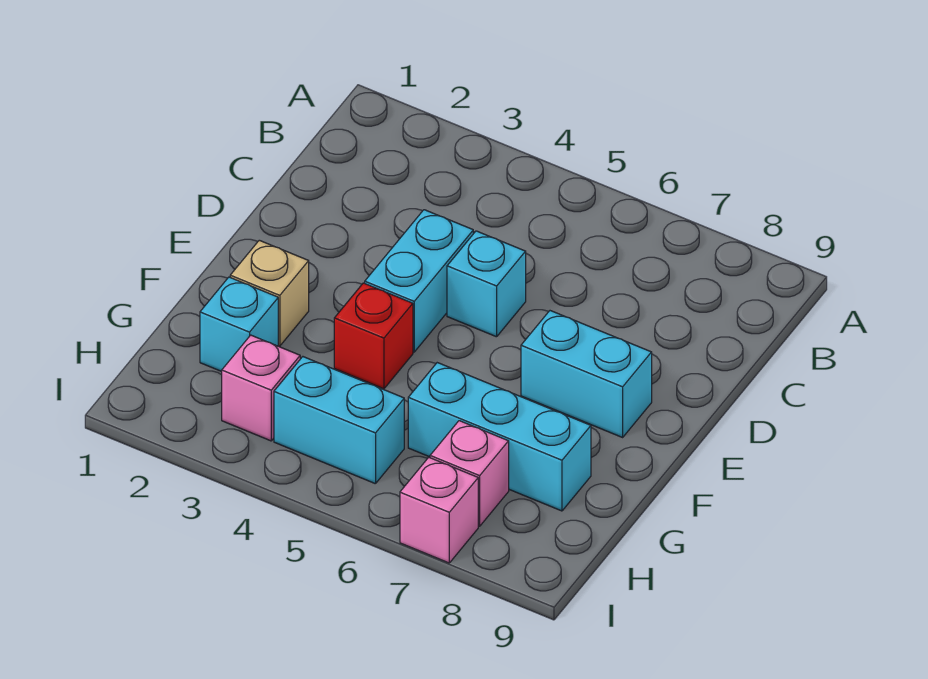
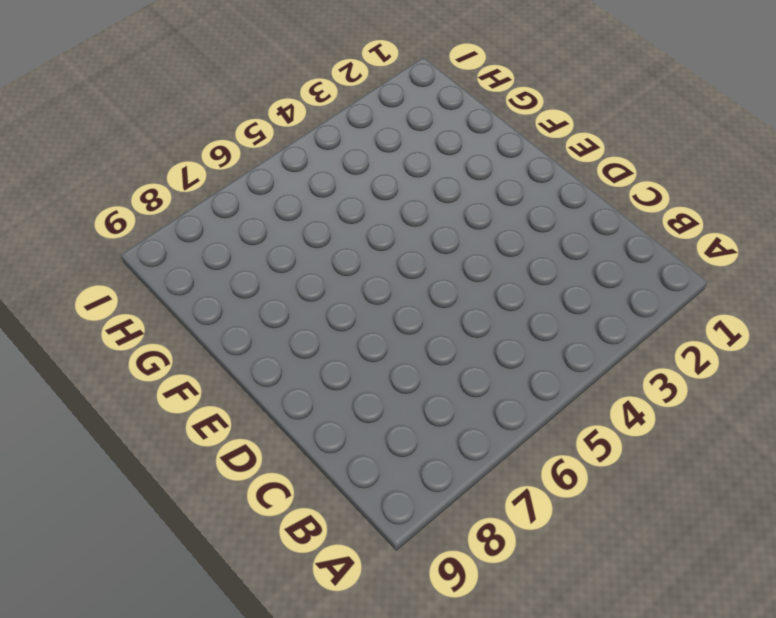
none -> cyan brick D4:E4 level 1
none -> cyan brick D5 level 1

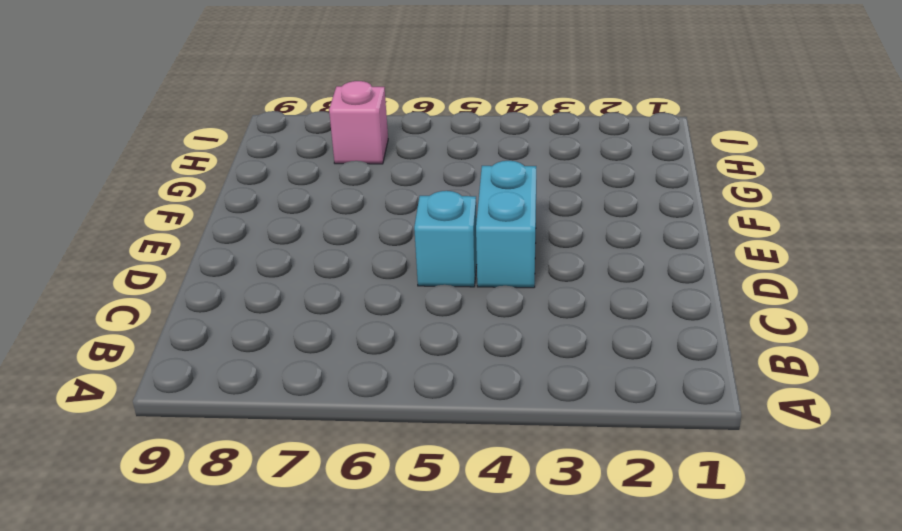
none -> cyan brick E7:E8 level 1
none -> tan brick F2 level 1

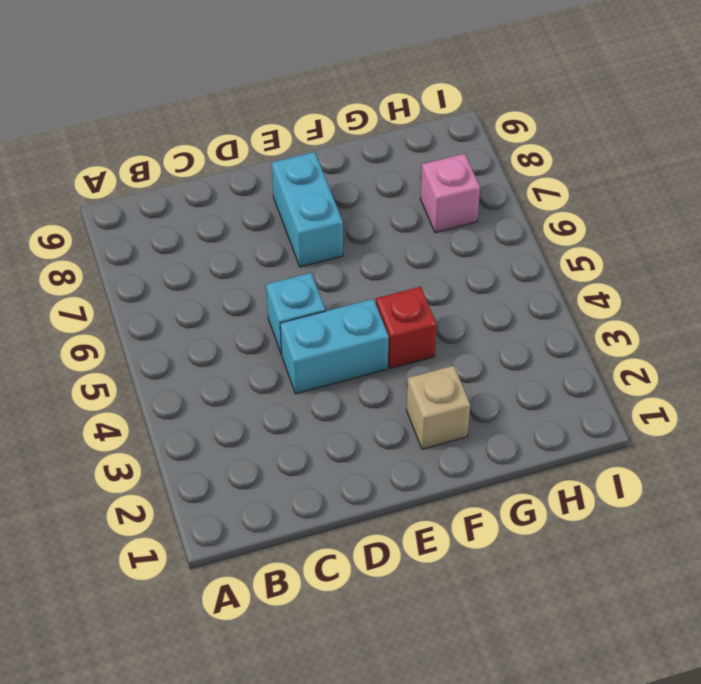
none -> cyan brick G2 level 1
none -> cyan brick G6:G8 level 1

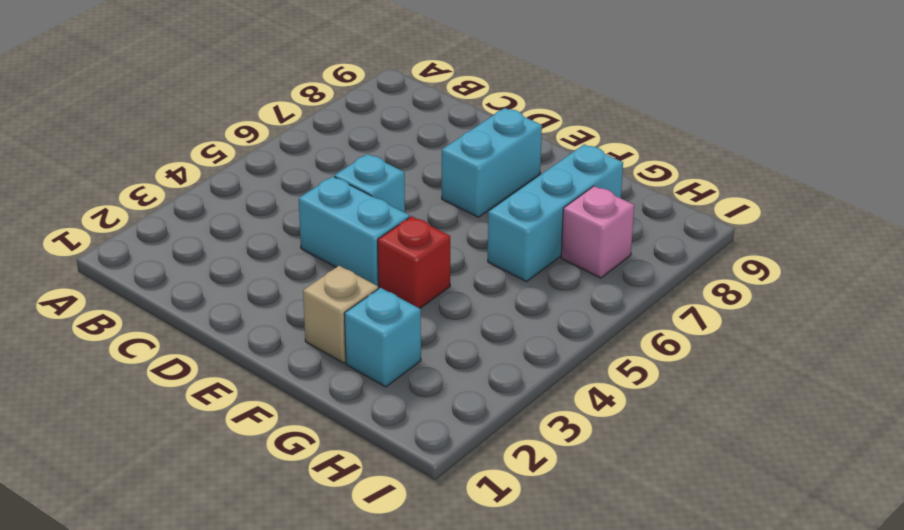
none -> pink brick H3 level 1
none -> cyan brick H4:H5 level 1

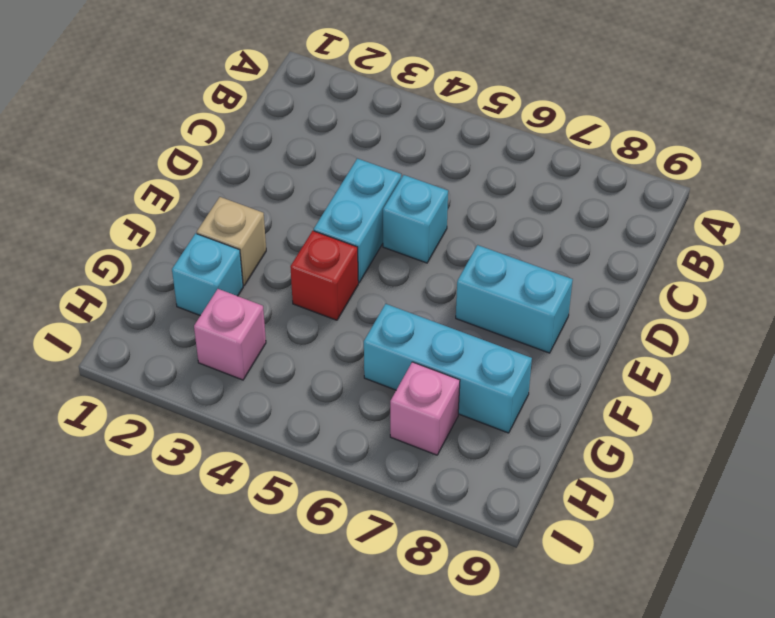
none -> cyan brick H4:H5 level 1
none -> pink brick I7 level 1

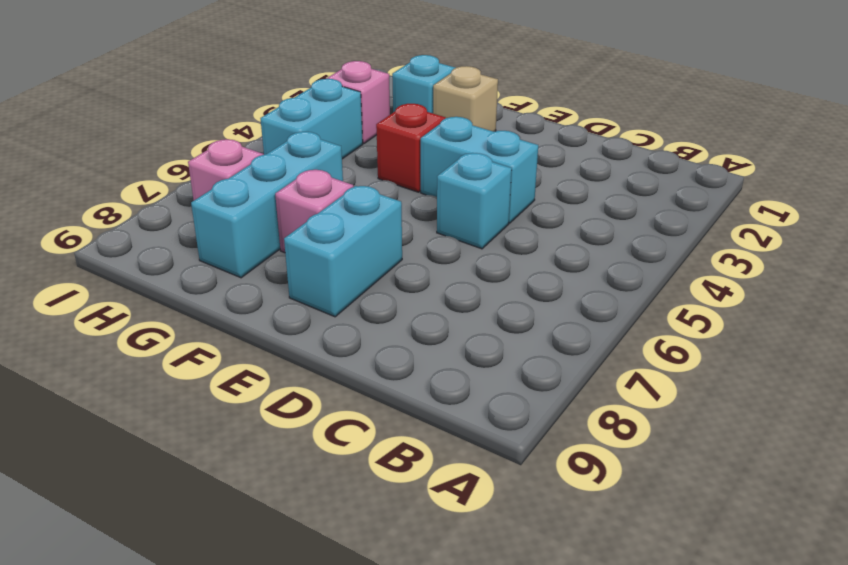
pink brick F7 level 1 -> pink brick I7 level 1

